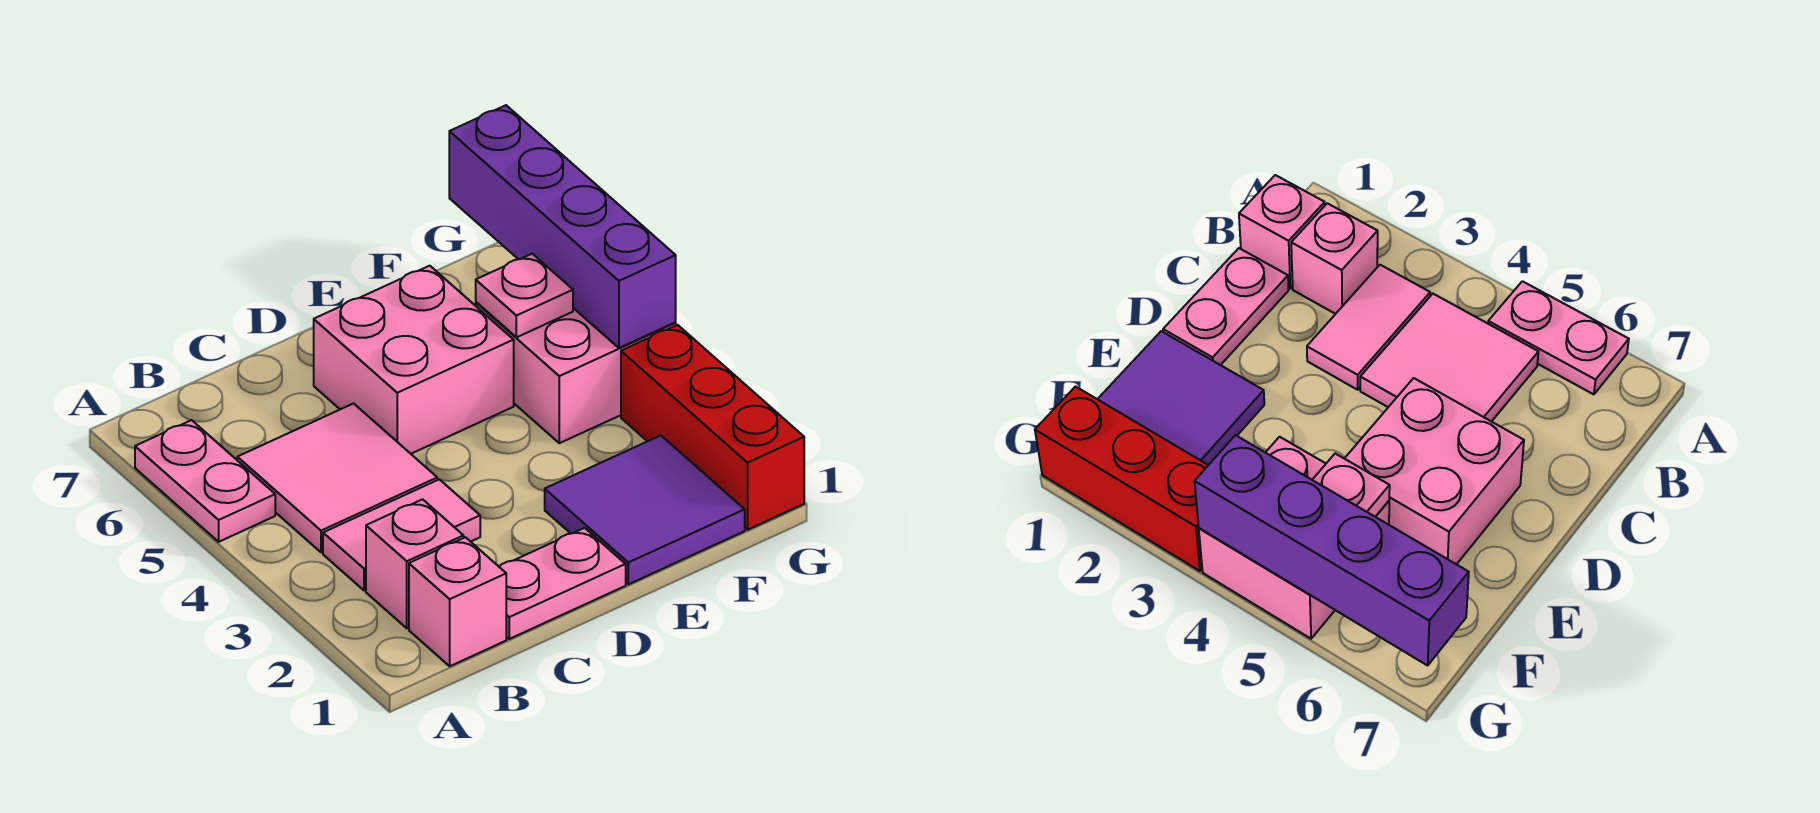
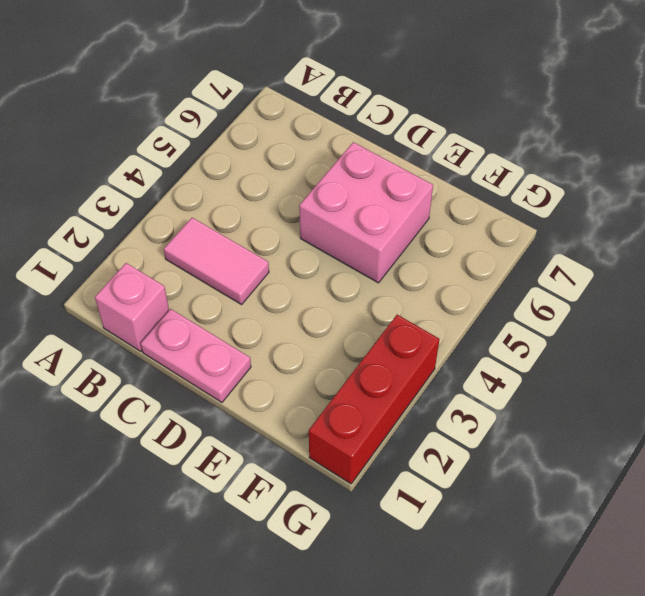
none -> pink plate A5:A6 level 1
none -> pink brick B2 level 1
none -> pink tile B4:C5 level 1

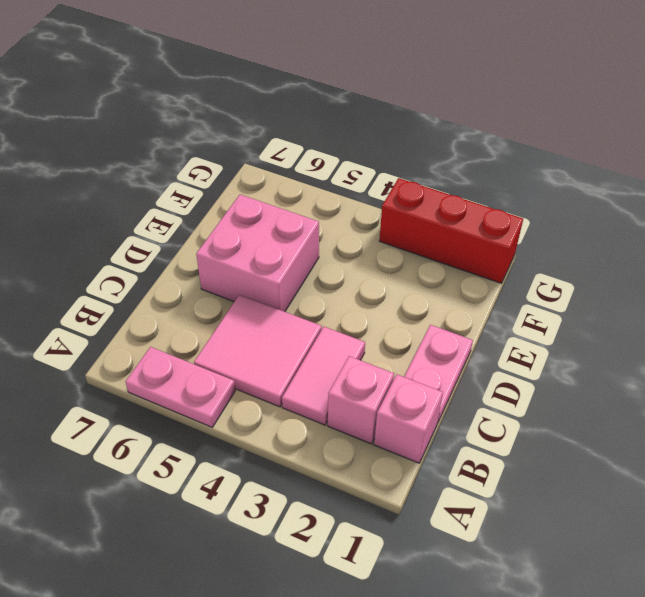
none -> purple tile E1:F2 level 1
none -> pink brick F4:G5 level 1
none -> pink plate F5 level 2

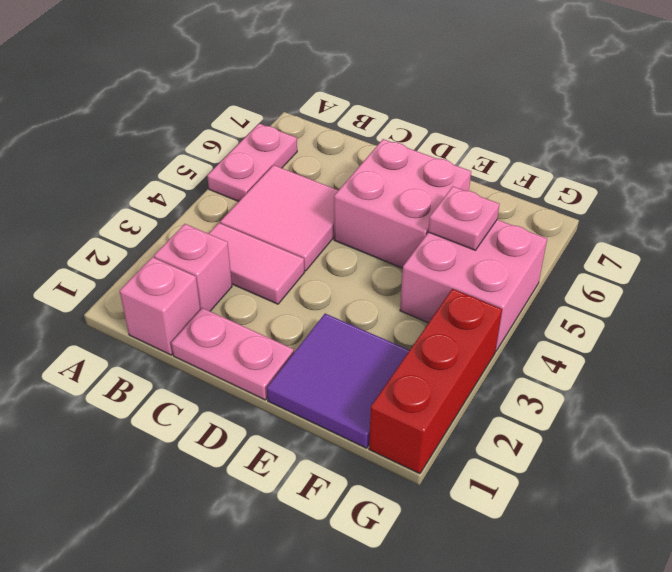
none -> purple brick G4:G7 level 2

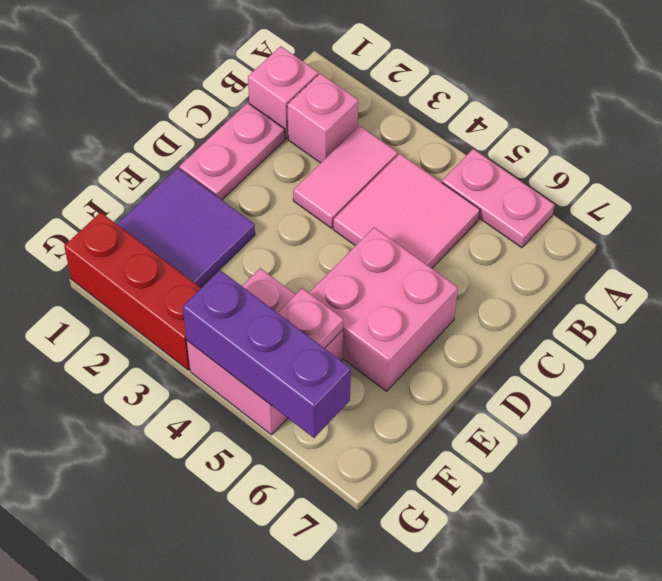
purple brick G4:G6 level 2 -> purple brick G4:G7 level 2

